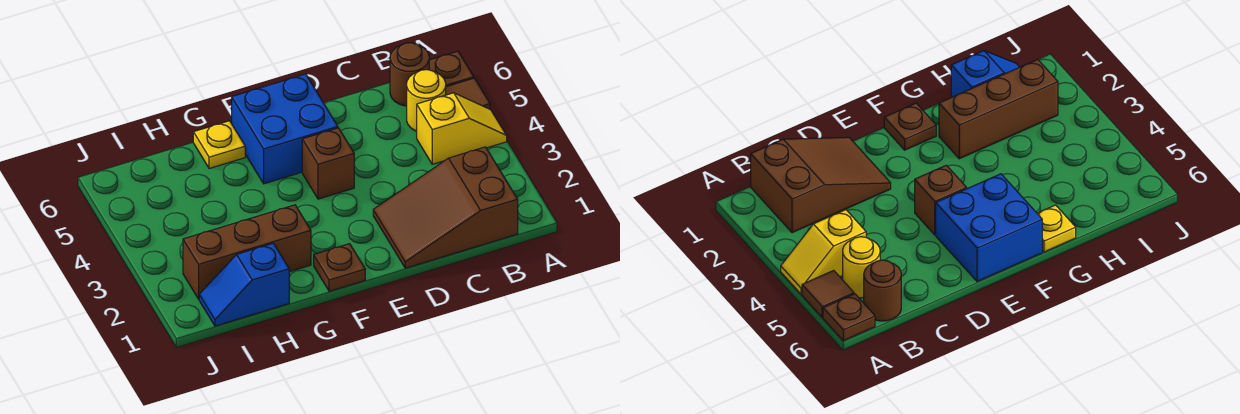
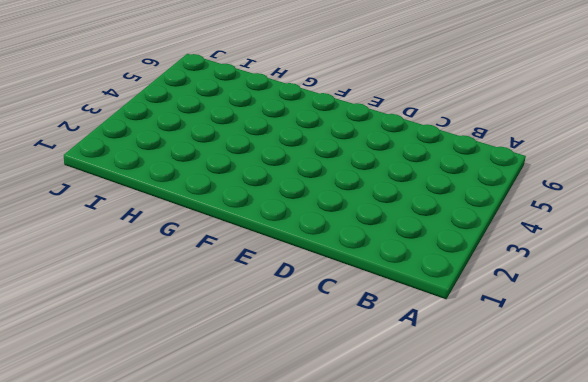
none -> yellow slope A4:B4 level 1 top B
none -> brown tile A5 level 1
none -> brown plate A6 level 1

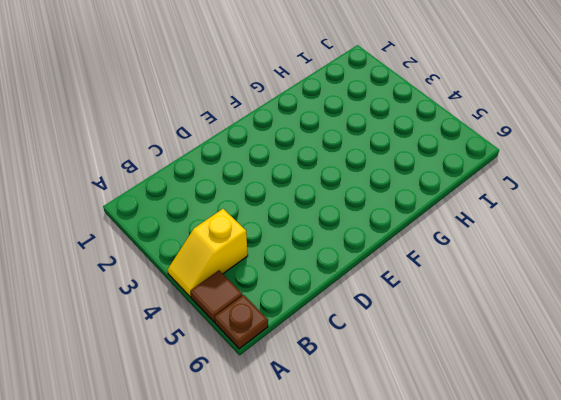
none -> brown slope B1:D2 level 1 top B
none -> yellow round brick B5 level 1
none -> brown round brick B6 level 1

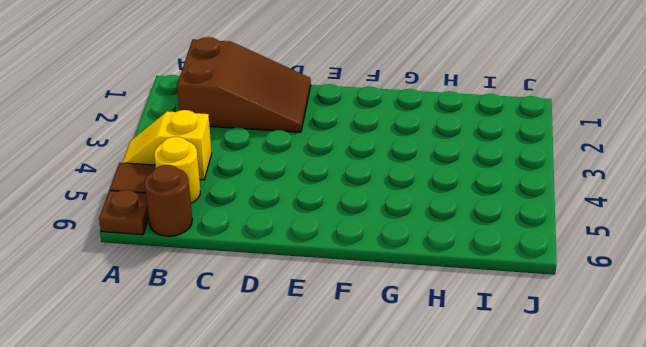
none -> brown brick E4 level 1
none -> blue brick E5:F6 level 1
none -> brown plate F1 level 1

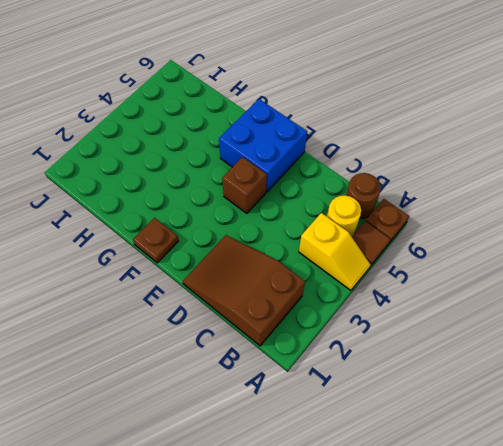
none -> brown brick G2:I2 level 1
none -> yellow plate G6 level 1
none -> blue slope H1:I1 level 1 top H

